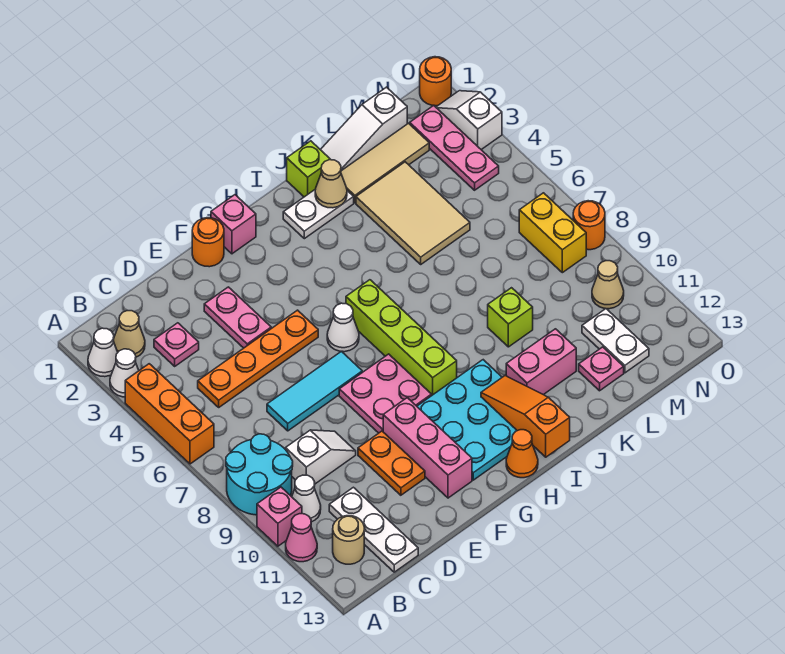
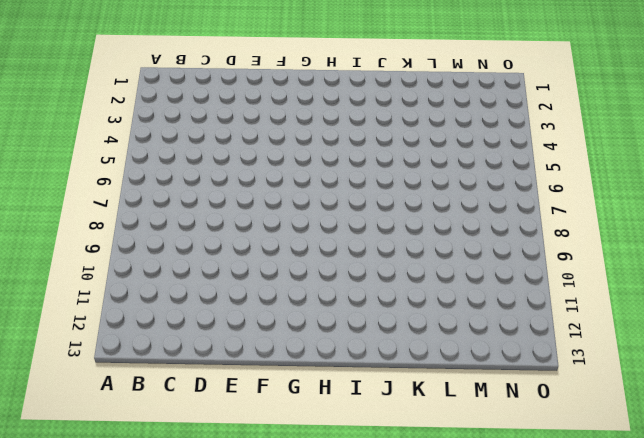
none -> white cone A2 level 1
none -> white cone A3 level 1
none -> orange brick A4:A6 level 1
none -> cyan round brick A8:B9 level 1

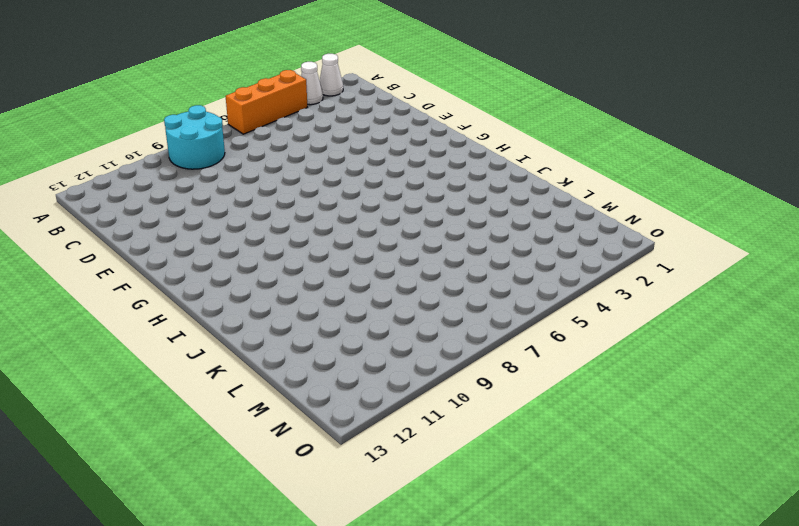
none -> pink brick A10 level 1
none -> pink cone A11 level 1
none -> tan cone B2 level 1
none -> white cone B10 level 1

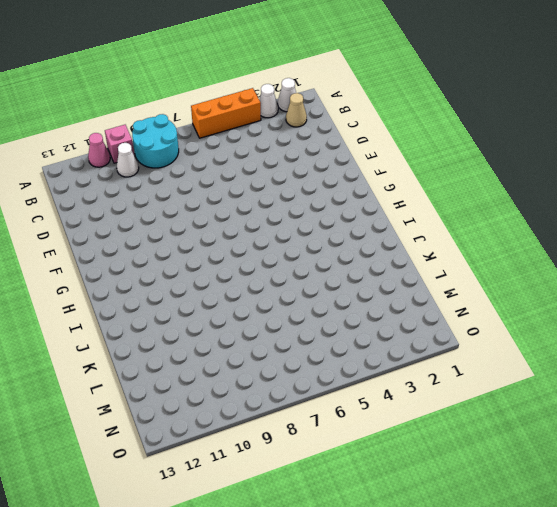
none -> tan round brick B12 level 1
none -> pink plate C3 level 1
none -> orange plate C5:F5 level 1
none -> white slope C9:D9 level 1 top C

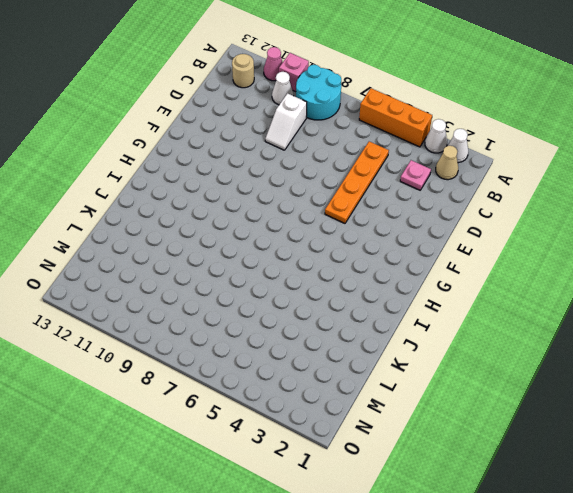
none -> white plate C11:C13 level 1
none -> cyan tile D7:F7 level 1
none -> pink plate E3:E4 level 1
none -> orange plate E10:E11 level 1

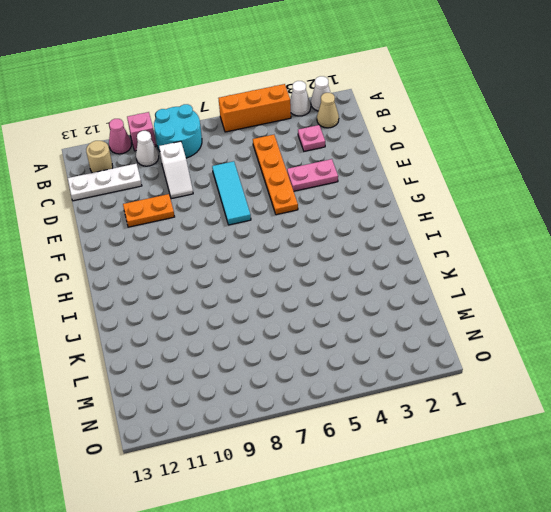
none -> orange round brick F1 level 1
none -> pink plate F8:G9 level 1
none -> pink brick F10:F12 level 1
none -> pink brick G1 level 1

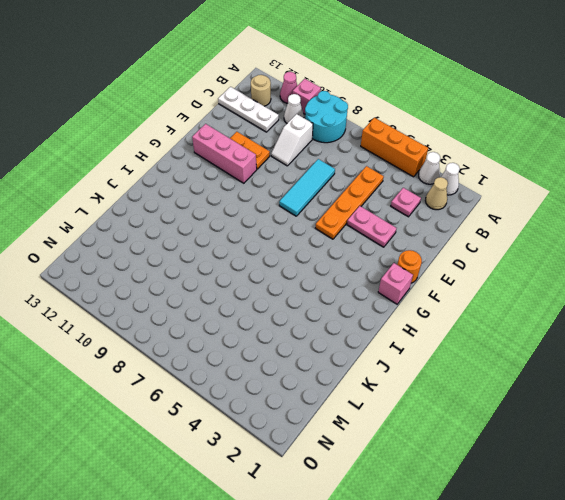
none -> pink plate F8:G9 level 1
none -> white cone G6 level 1
none -> cyan plate G10:I12 level 1
none -> lime brick H6:H9 level 1

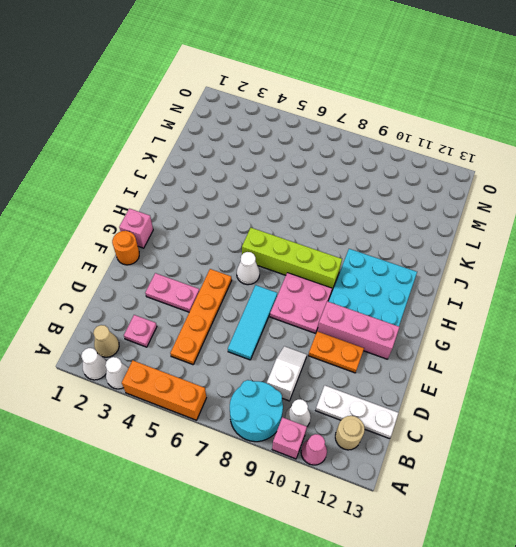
none -> orange cone H13 level 1
none -> white plate I2:J2 level 1
none -> lime brick J1 level 1
none -> pink brick J11:K11 level 1

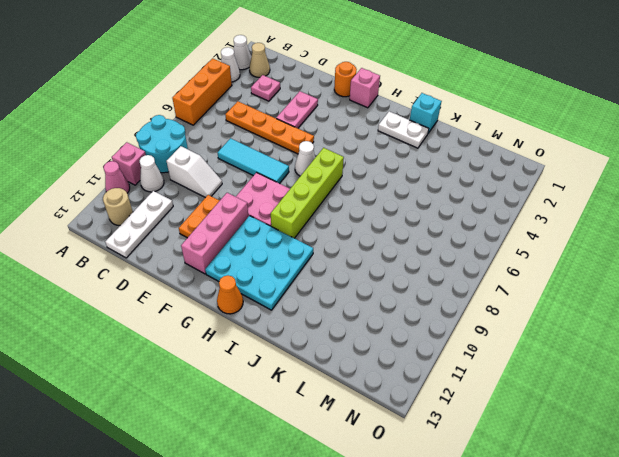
cyan brick J1 level 1 -> lime brick J1 level 1
none -> pink brick J11:K11 level 1
none -> white slope K1:M1 level 1 top M
none -> tan tile K2:M2 level 1
none -> tan tile K3:L5 level 1

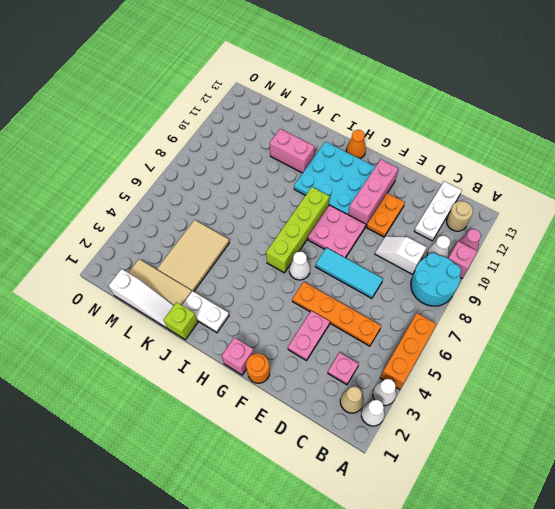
none -> lime brick K9 level 1
none -> pink plate L12 level 1
none -> white plate M11:M12 level 1
none -> pink plate N2:N4 level 1

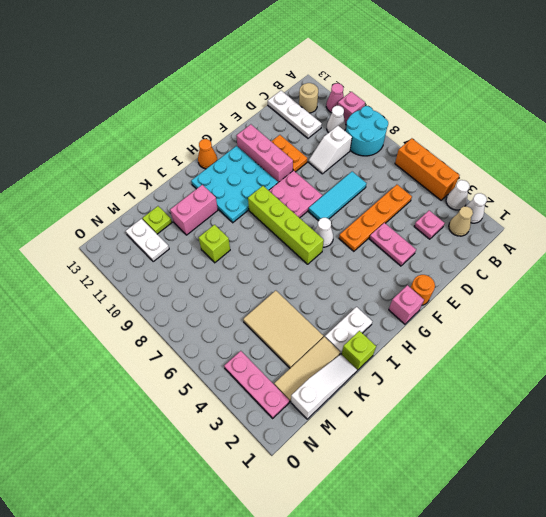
lime plate L12 level 1 -> pink plate L12 level 1
none -> yellow brick N7:N8 level 1
none -> tan cone N10 level 1
none -> orange round brick O1 level 1
none -> white slope O2:O3 level 1 top 3

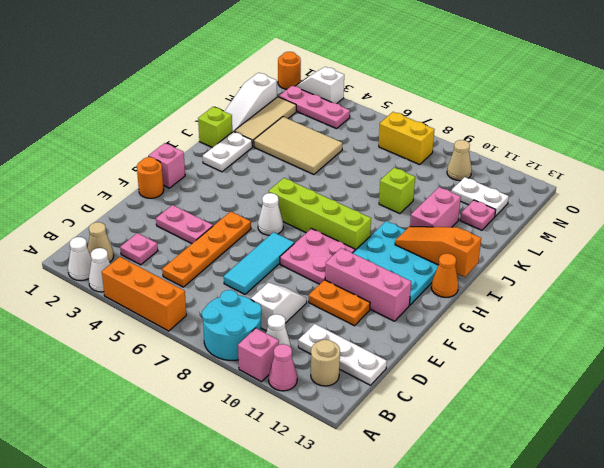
none -> orange round brick O8 level 1
none -> tan cone J2 level 2

